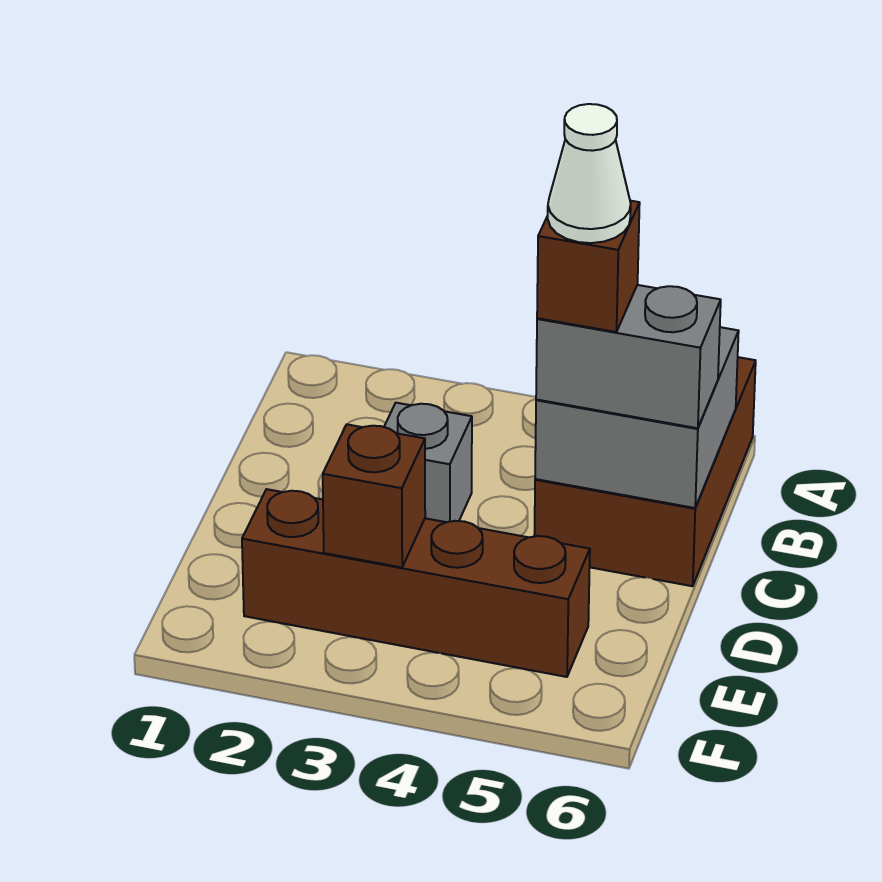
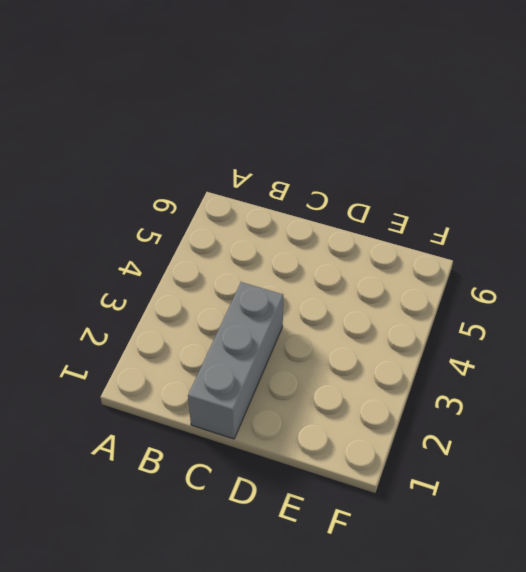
grey brick C1:C3 level 1 -> grey brick C3 level 1
none -> brown brick A5:C6 level 1
none -> brown brick E2:E5 level 1

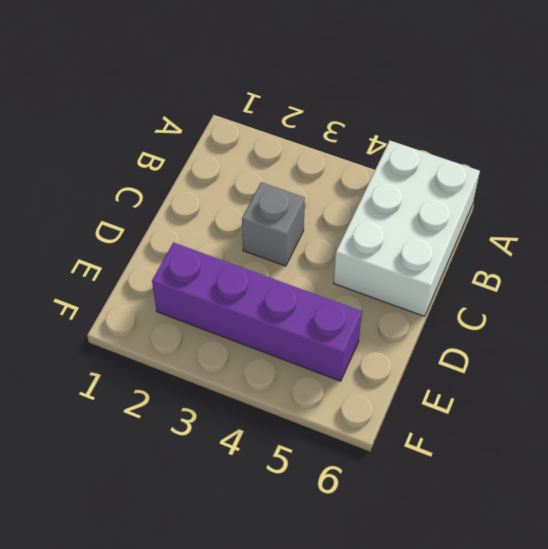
white brick A5:C6 level 1 -> brown brick A5:C6 level 1
purple brick E2:E5 level 1 -> brown brick E2:E5 level 1
none -> grey brick B5:C6 level 2
none -> brown brick E3 level 2

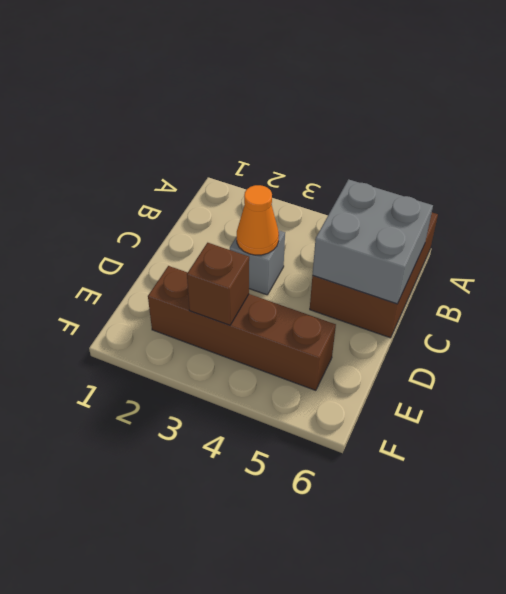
orange cone C3 level 2 -> none
none -> grey brick C5:C6 level 3
none -> brown brick C5 level 4

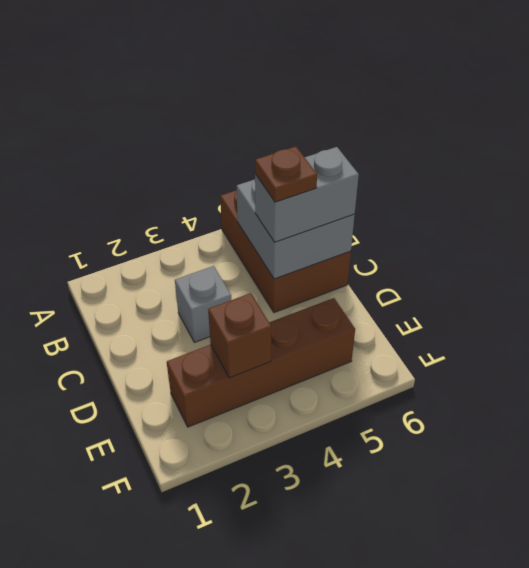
brown plate C5 level 4 -> brown brick C5 level 4
none -> white cone C5 level 5

